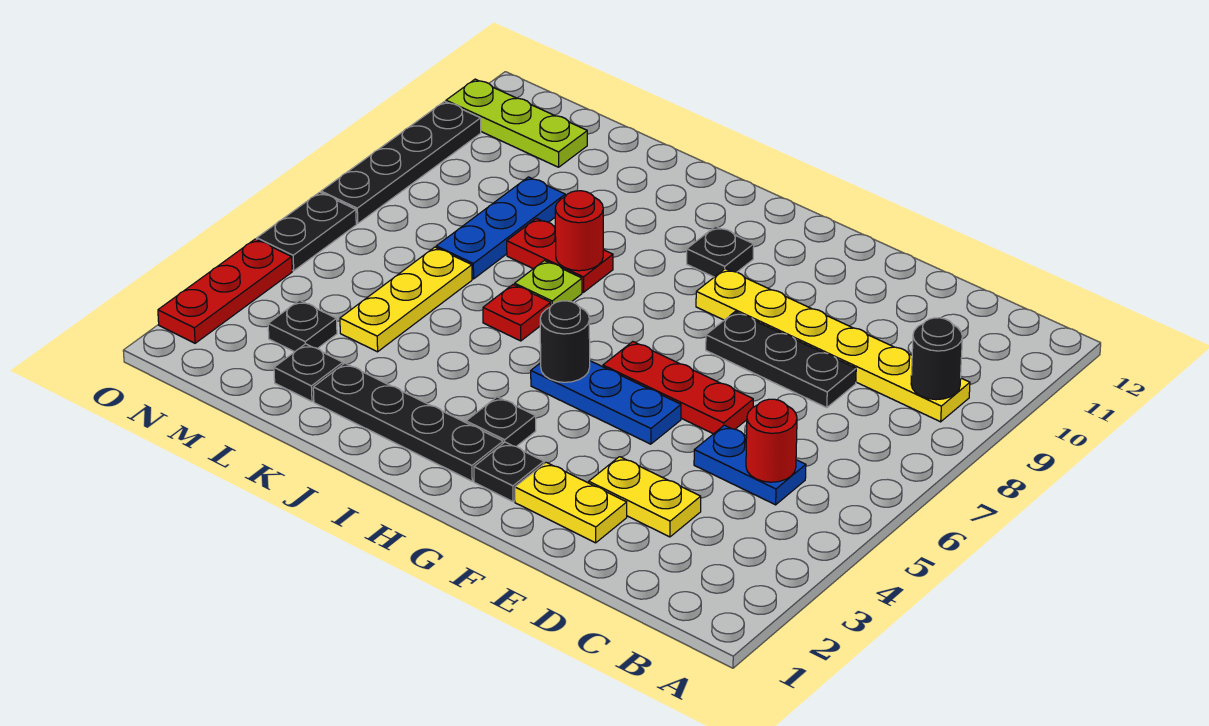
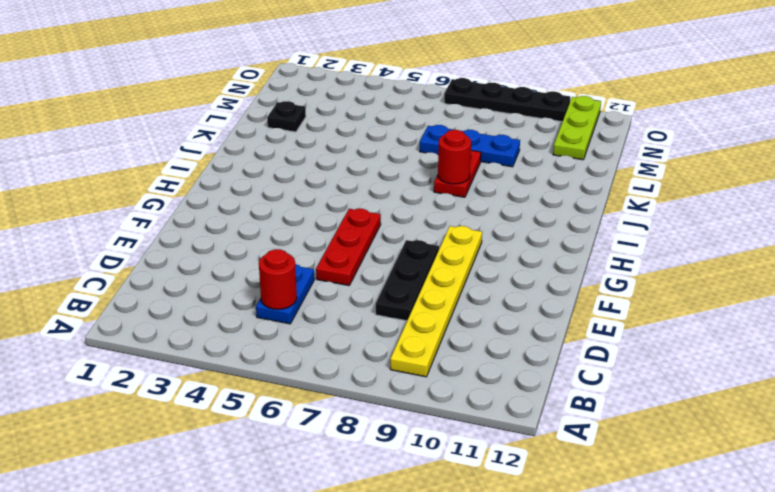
none -> yellow plate D3:E3 level 1
none -> yellow plate E2:F2 level 1
none -> blue plate F5:H5 level 1

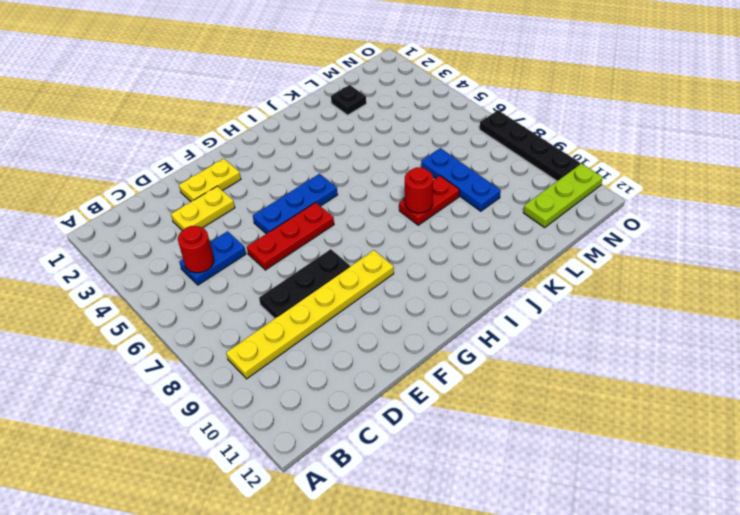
none -> black plate G2 level 1
none -> black plate H2:K2 level 1
none -> black plate H3 level 1

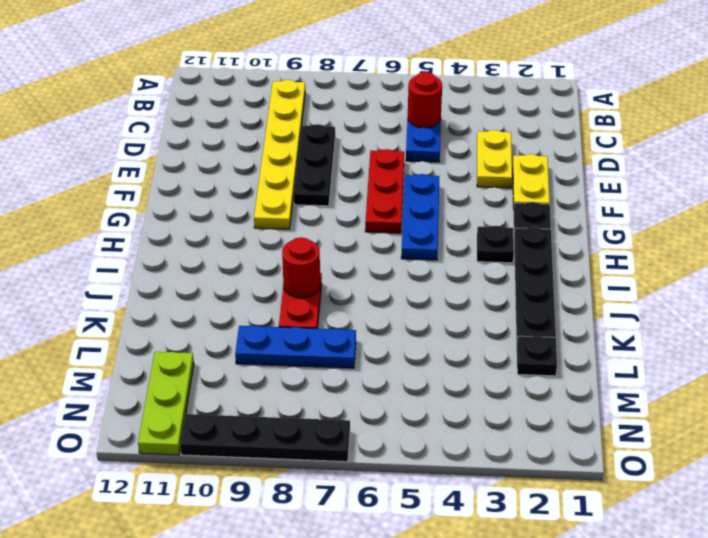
none -> black plate H10 level 1
none -> red plate J6 level 1
none -> lime plate J7 level 1

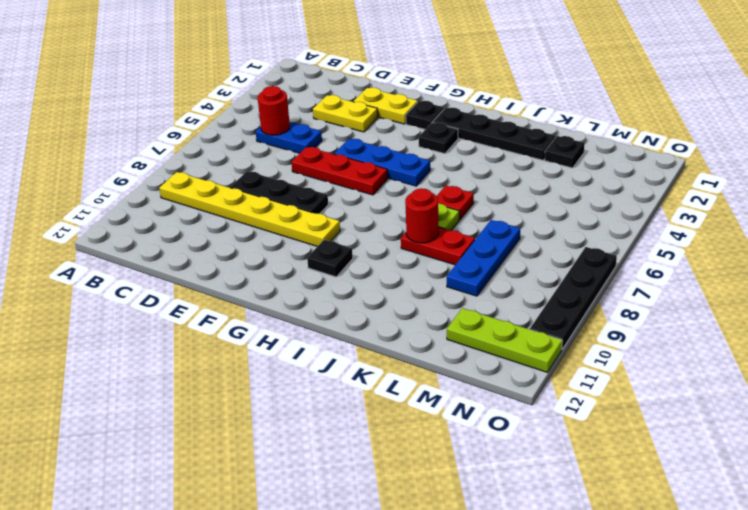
none -> yellow plate L4:L6 level 1
none -> black plate M3 level 1
none -> red plate O2:O4 level 1

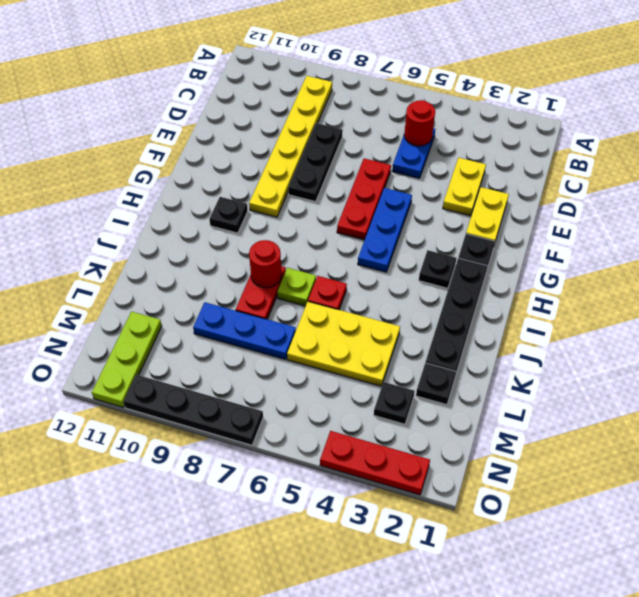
yellow plate K4:L6 level 1 -> yellow plate L4:L6 level 1
none -> black plate O5:O6 level 1
none -> black round brick B9 level 2
none -> black round brick H5 level 2

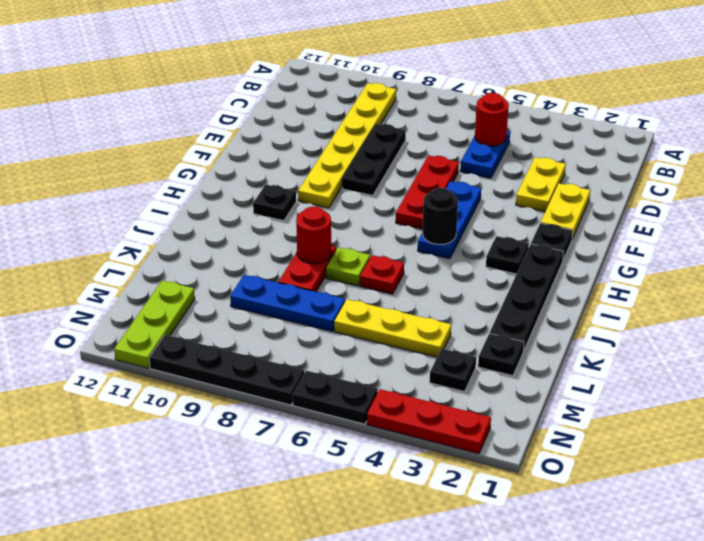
none -> black round brick B9 level 2

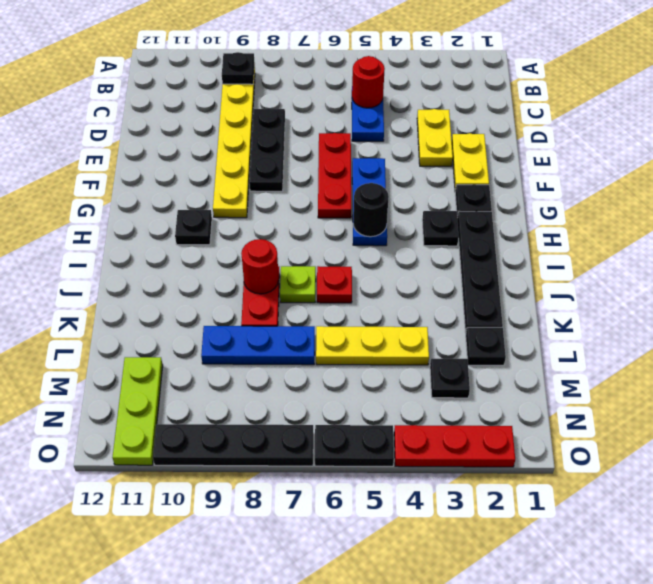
black plate B9 level 2 -> black round brick B9 level 2

